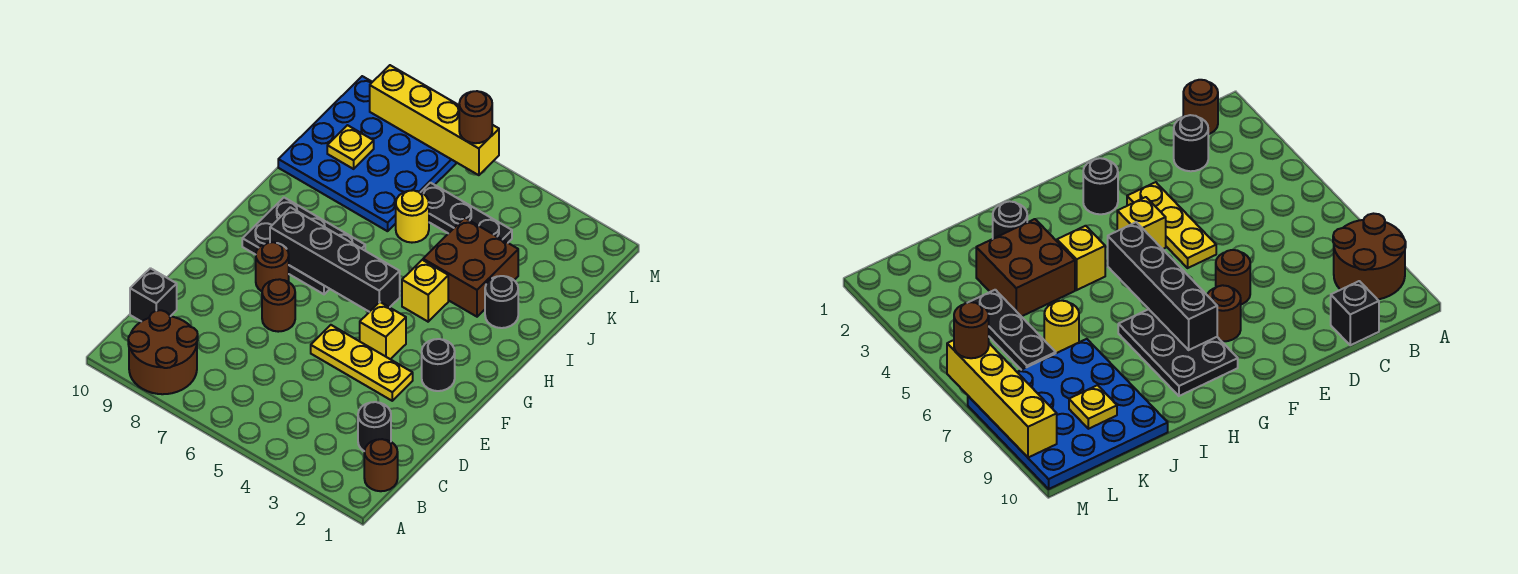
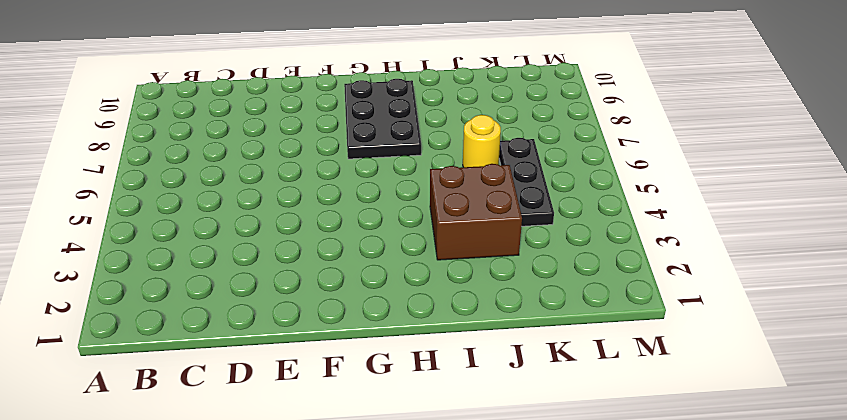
none -> brown round brick A8:B9 level 1
none -> brown round brick B1 level 1
none -> black round brick C2 level 1

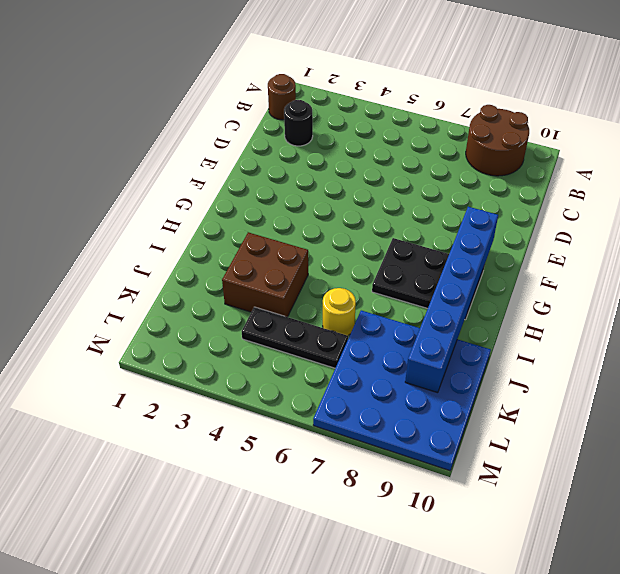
blue brick F9:K9 level 2 -> yellow plate K9 level 2
none -> black brick C10 level 1
none -> yellow plate E3:E5 level 1
none -> brown round brick E7 level 1

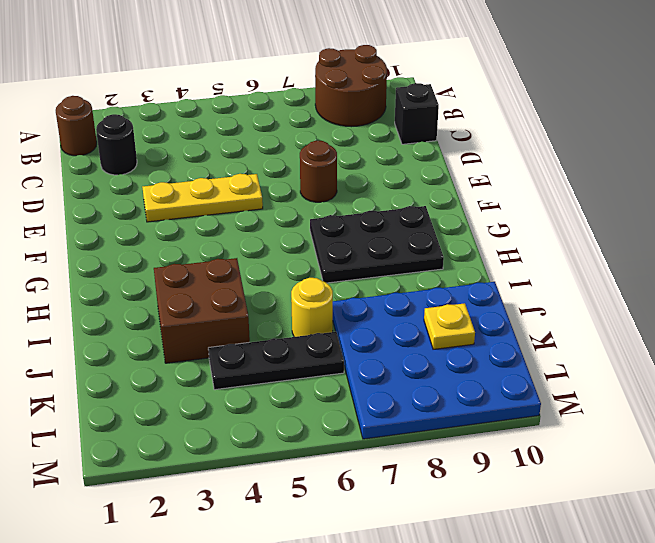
none -> black round brick F2 level 1
none -> yellow brick F4 level 1
none -> brown round brick F8 level 1

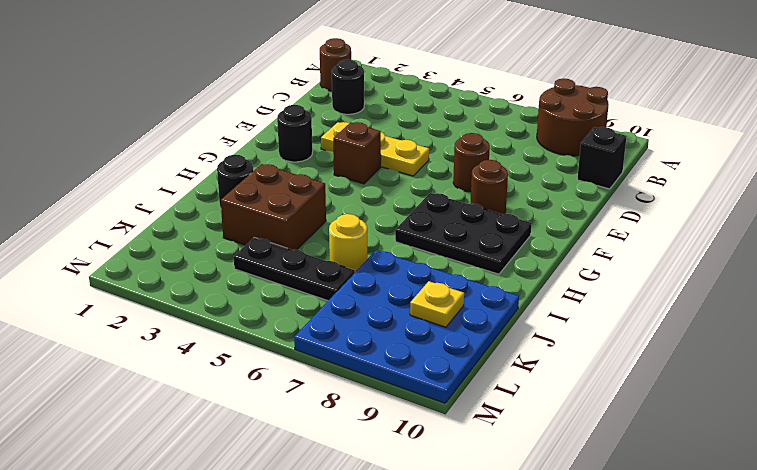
brown brick F4 level 1 -> yellow brick F4 level 1
none -> yellow brick H4 level 1
none -> black brick G5:G8 level 2
none -> yellow brick M6:M9 level 2

